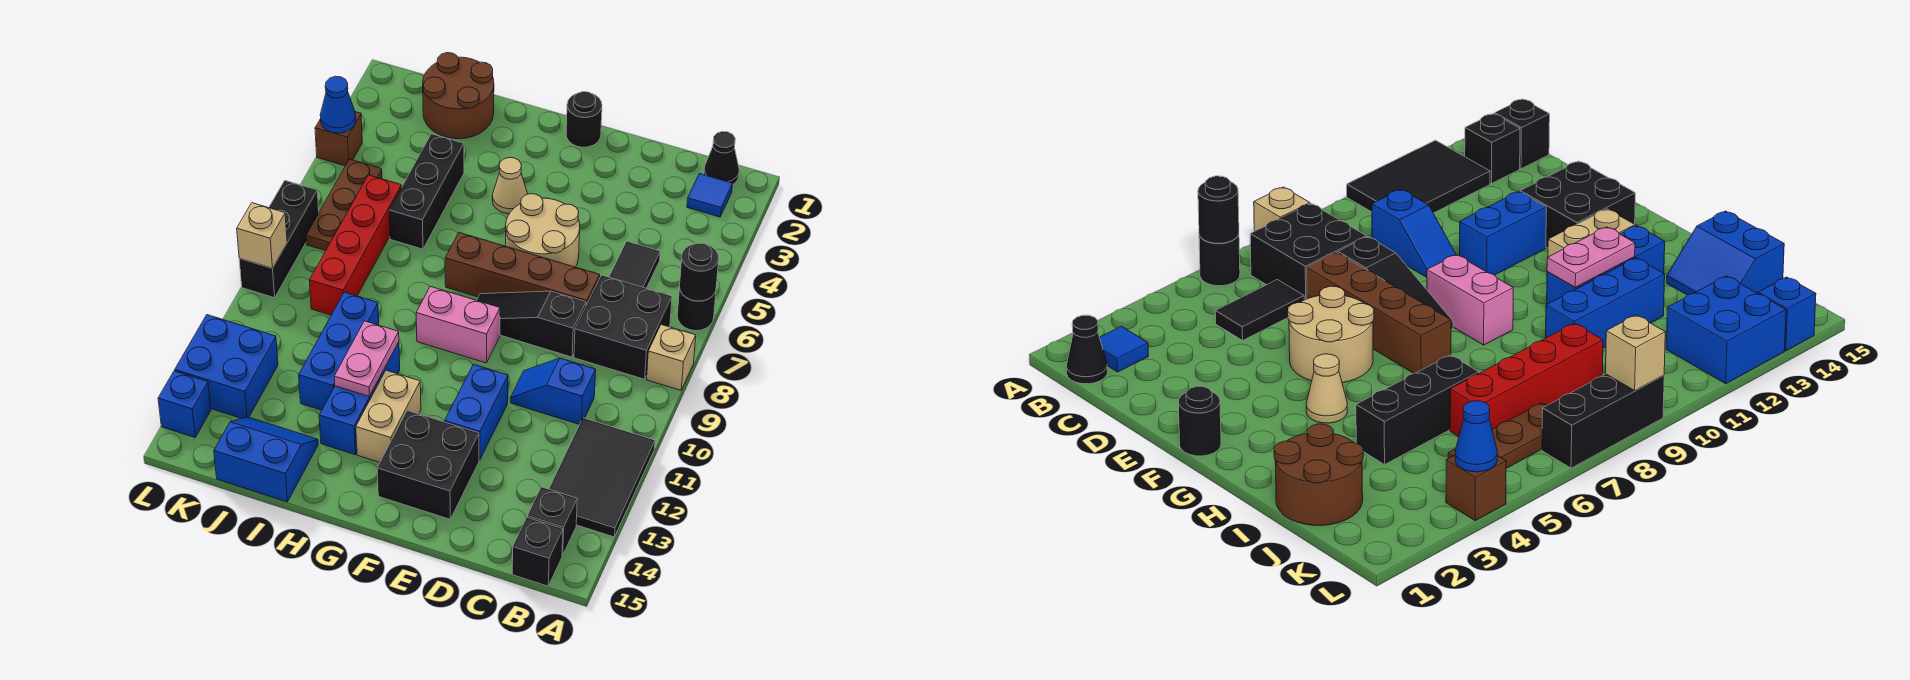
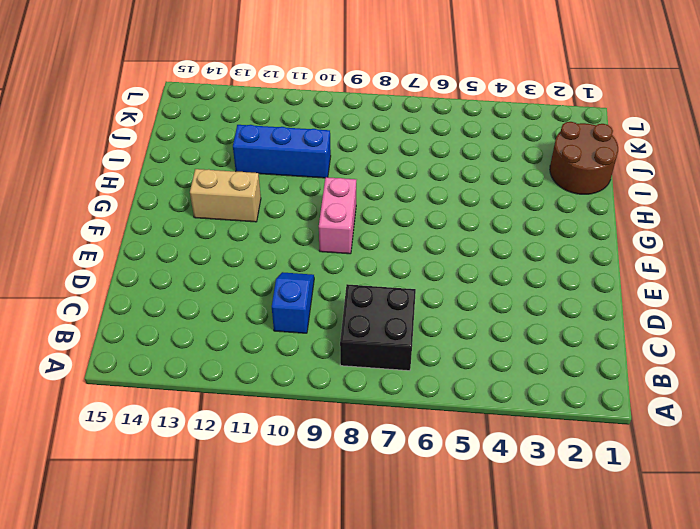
none -> black round brick A6 level 1
none -> tan brick A8 level 1
none -> black tile A11:B13 level 1
none -> black cone B1 level 1

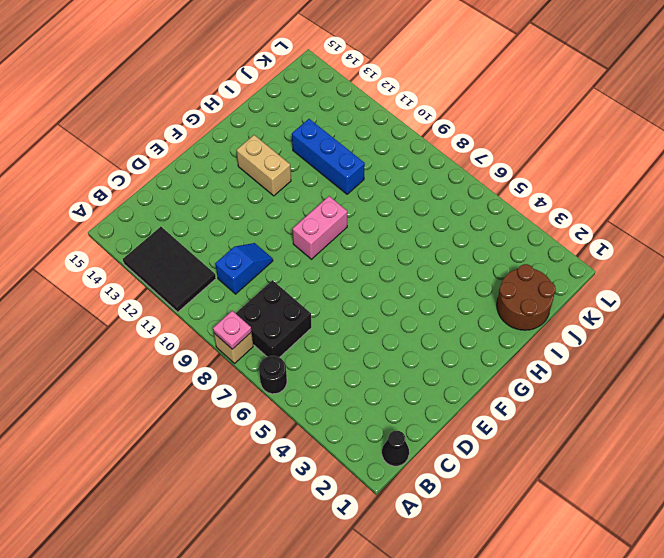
pink plate A8 level 2 -> none
none -> blue tile B2 level 1
none -> black brick B14 level 1
none -> black brick B15 level 1
none -> black tile C5:C6 level 1

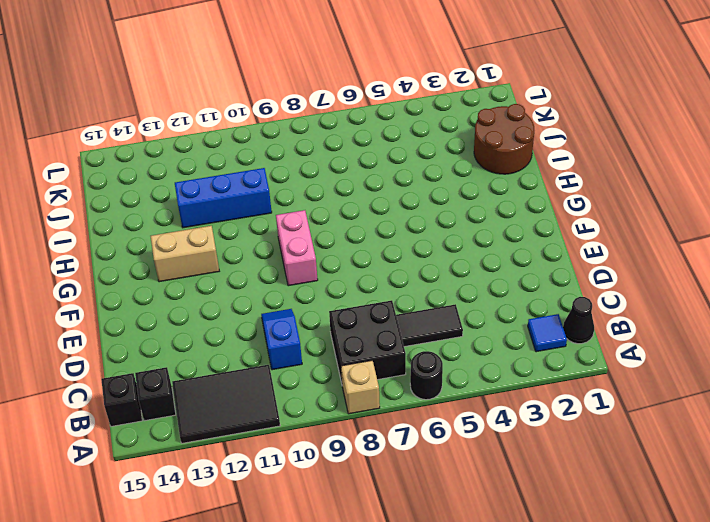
none -> brown brick D7:G7 level 1
none -> black slope D8:F8 level 1 top D
none -> tan round brick E5:F6 level 1
none -> blue brick E11:E12 level 1

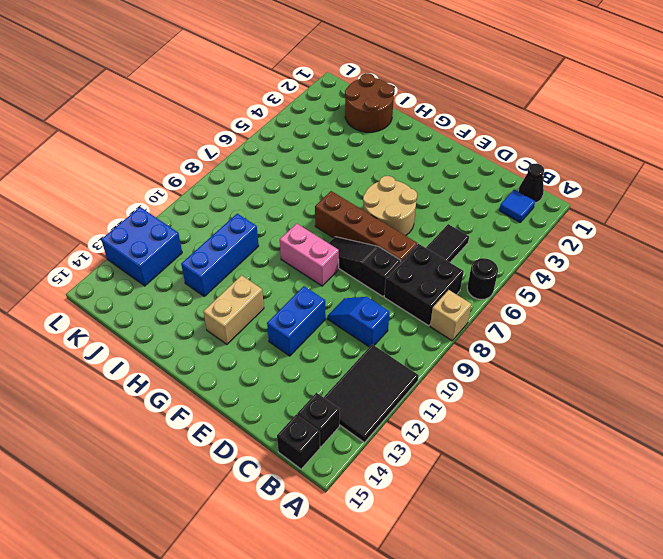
none -> black brick E13:F14 level 1
none -> black round brick F1 level 1
none -> tan cone G4 level 1
none -> blue brick H11:H13 level 1

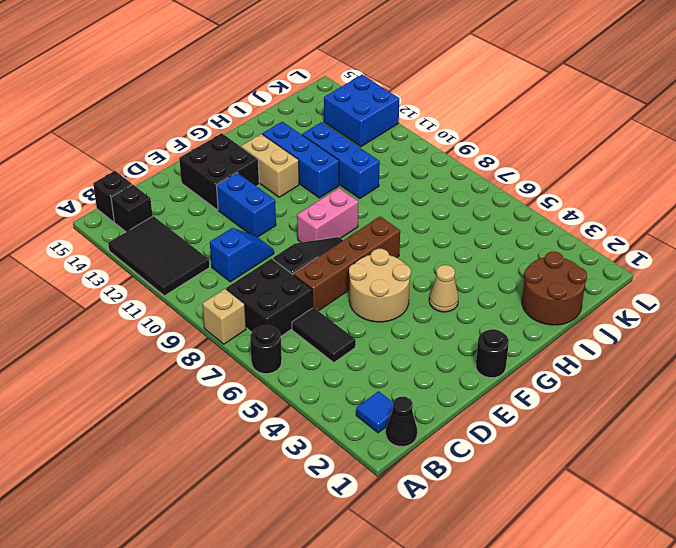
none -> black brick I4:I6 level 1
none -> blue slope I14:J15 level 1 top 15
none -> red brick J6:J9 level 1
none -> brown plate K5:K7 level 1

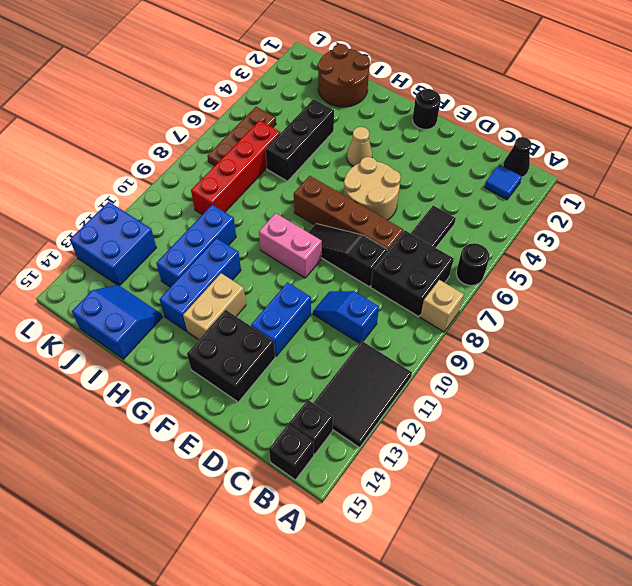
none -> brown brick L4 level 1
none -> black brick L7:L9 level 1
none -> blue brick L14 level 1
none -> black round brick A6 level 2

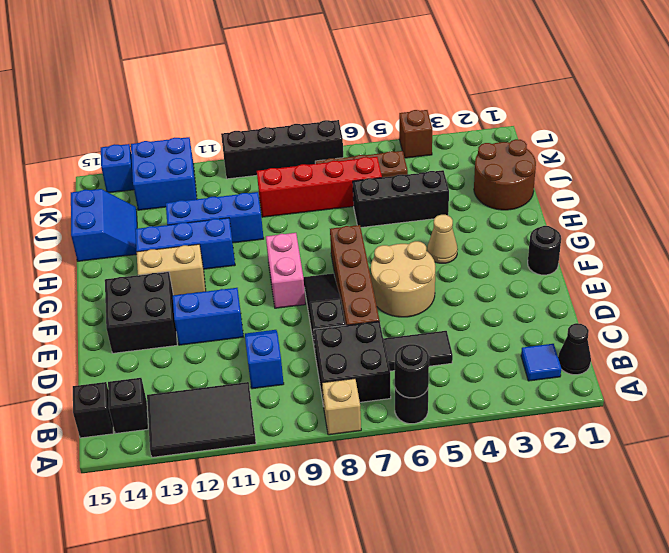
black brick L7:L10 level 1 -> black brick L7:L9 level 1
none -> pink plate H11:H12 level 2
none -> blue cone L4 level 2
none -> tan brick L9 level 2

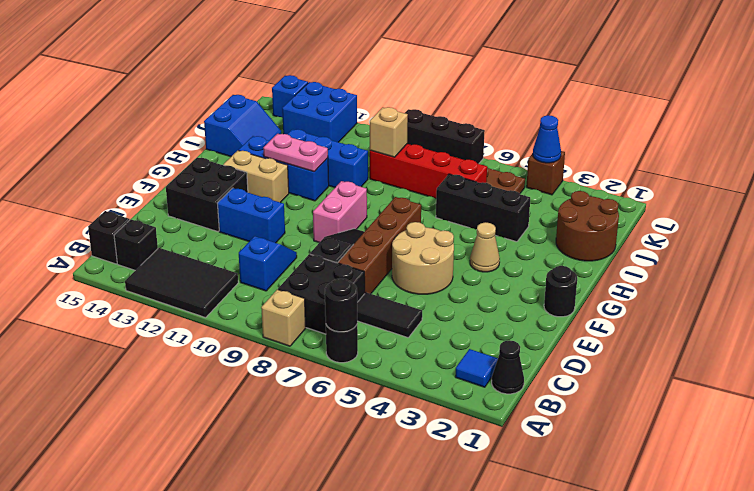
tan brick J9 level 2 -> tan brick L9 level 2

